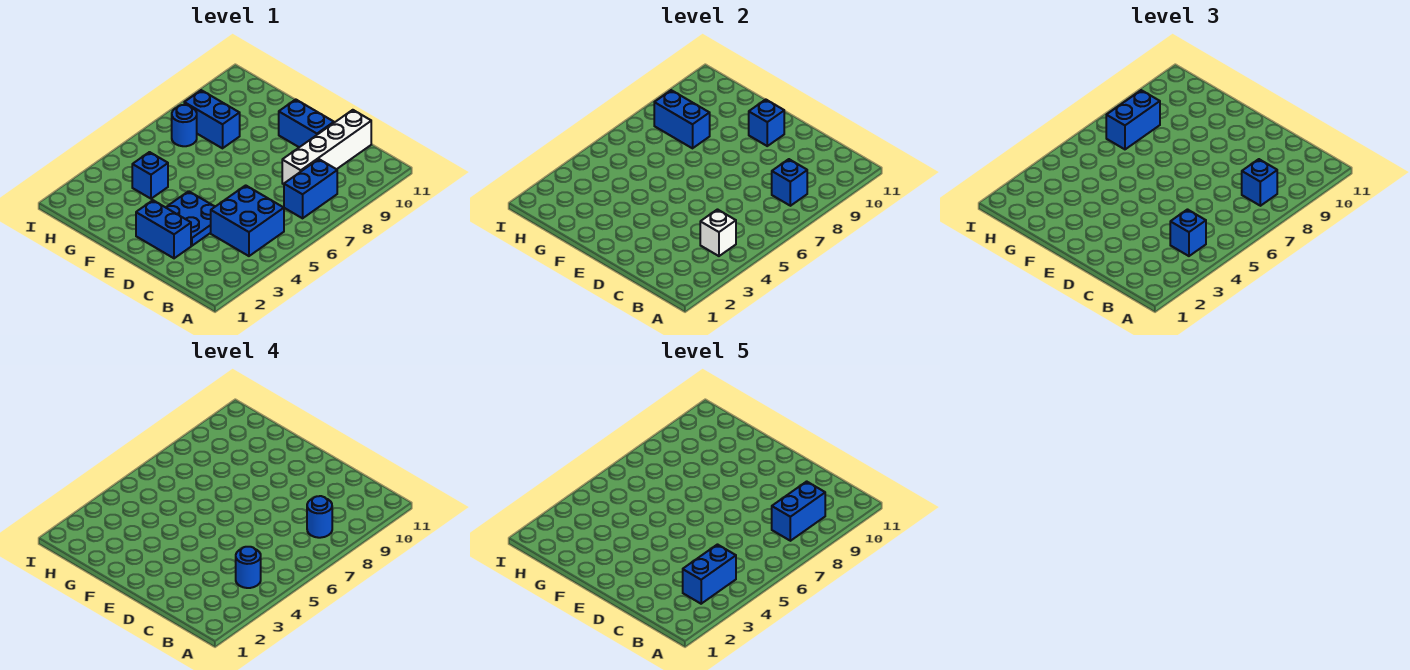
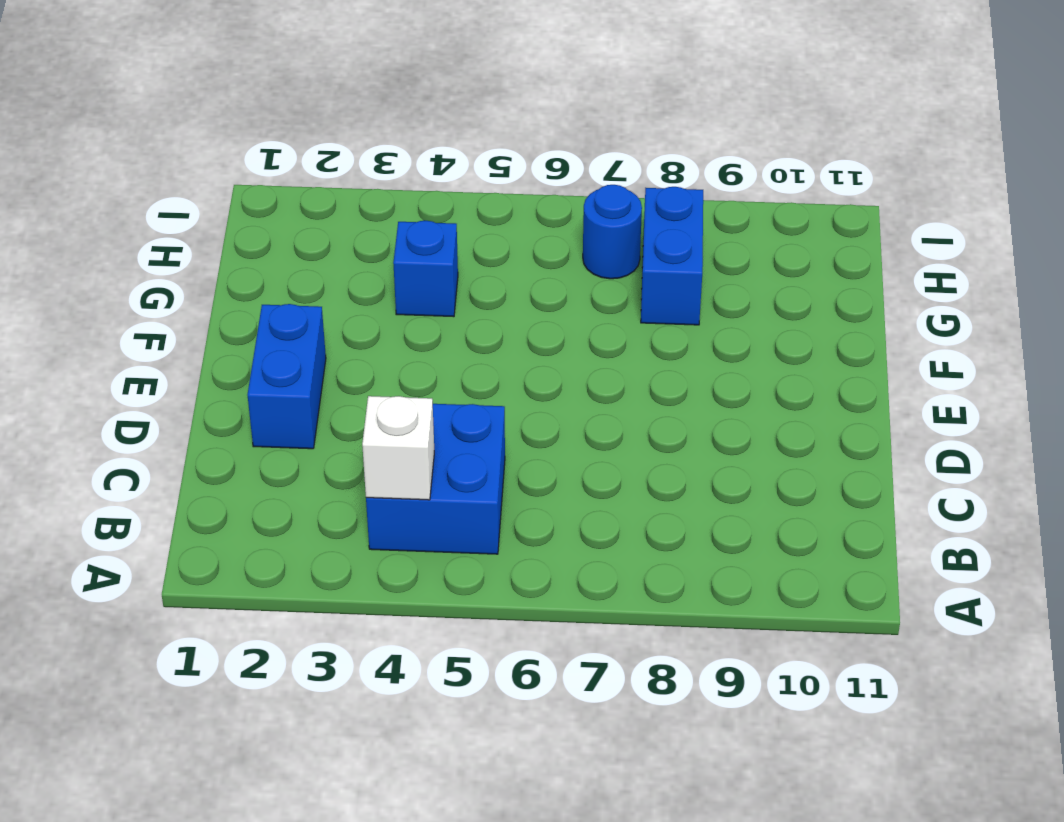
none -> blue brick B7:B8 level 1
none -> white brick C8:C11 level 1
none -> blue plate D3:E4 level 1

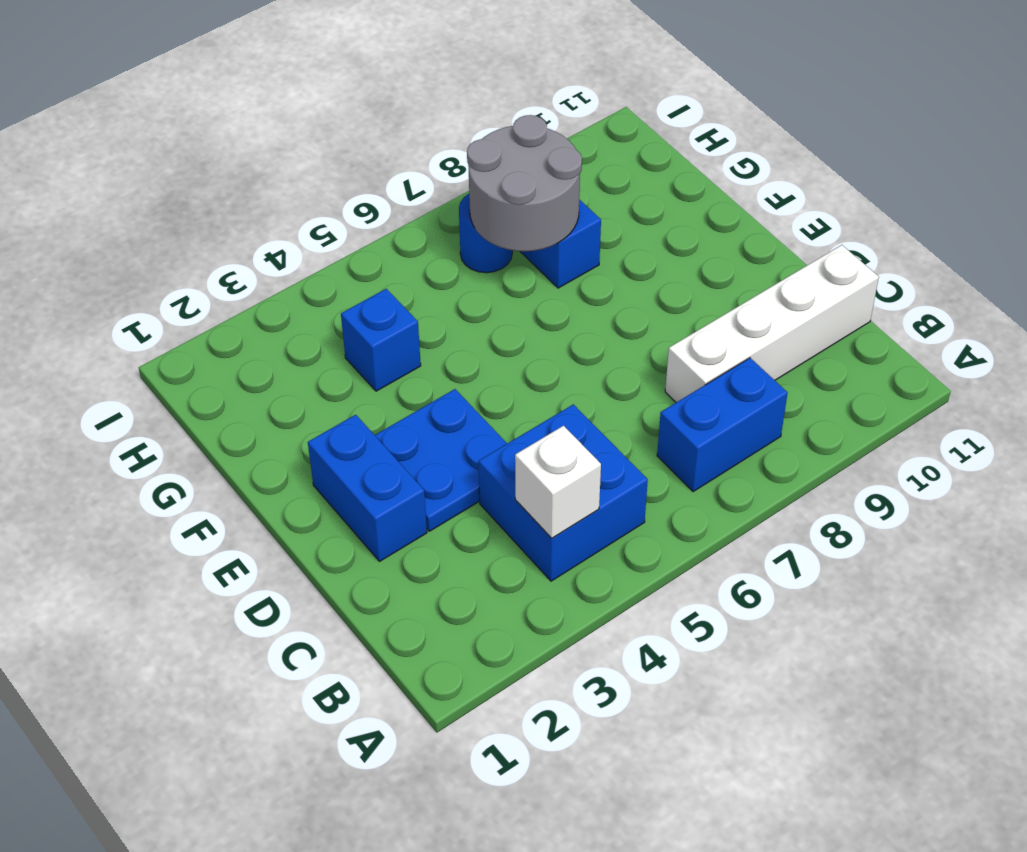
grey round brick G7:H8 level 2 -> blue brick G8:H8 level 2
none -> blue brick D10:E10 level 1
none -> blue brick B8 level 2
none -> blue brick E10 level 2

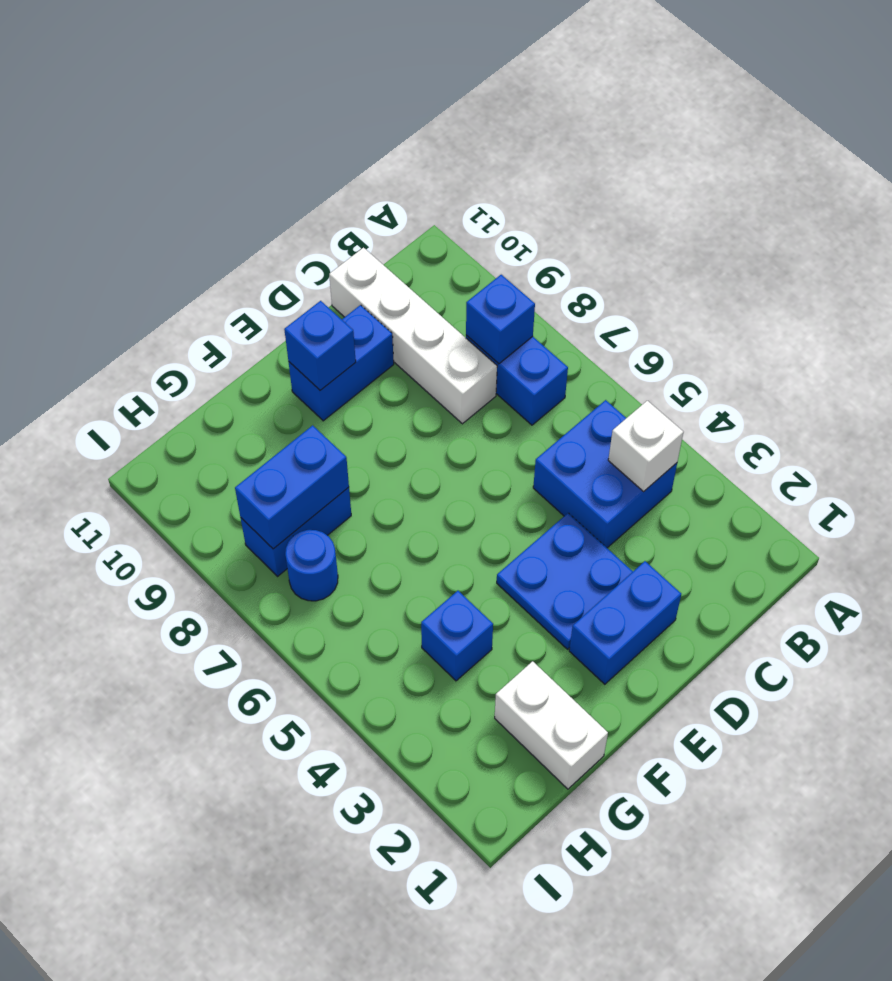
white brick G1:G2 level 1 -> none
none -> blue brick B4 level 3
none -> blue brick B8 level 3
none -> blue brick H7:H8 level 3

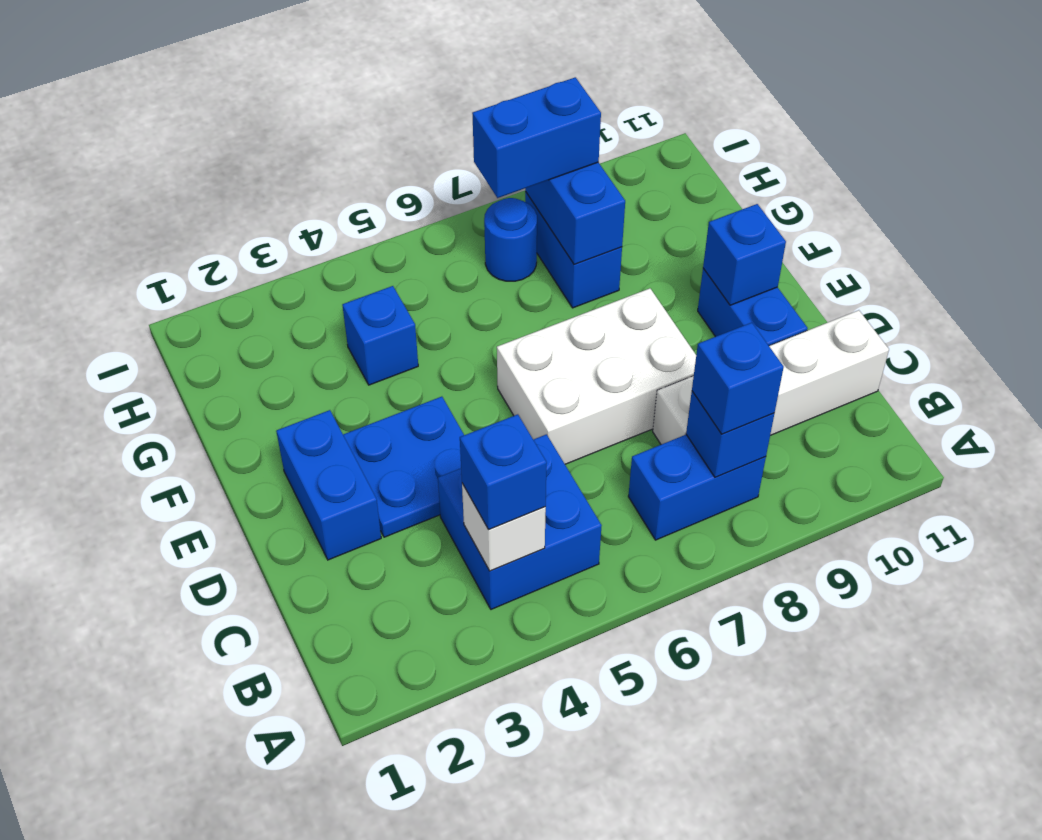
white brick D6:E8 level 1 -> none
none -> blue round brick B4 level 4
none -> blue round brick B8 level 4
none -> blue brick B3:B4 level 5

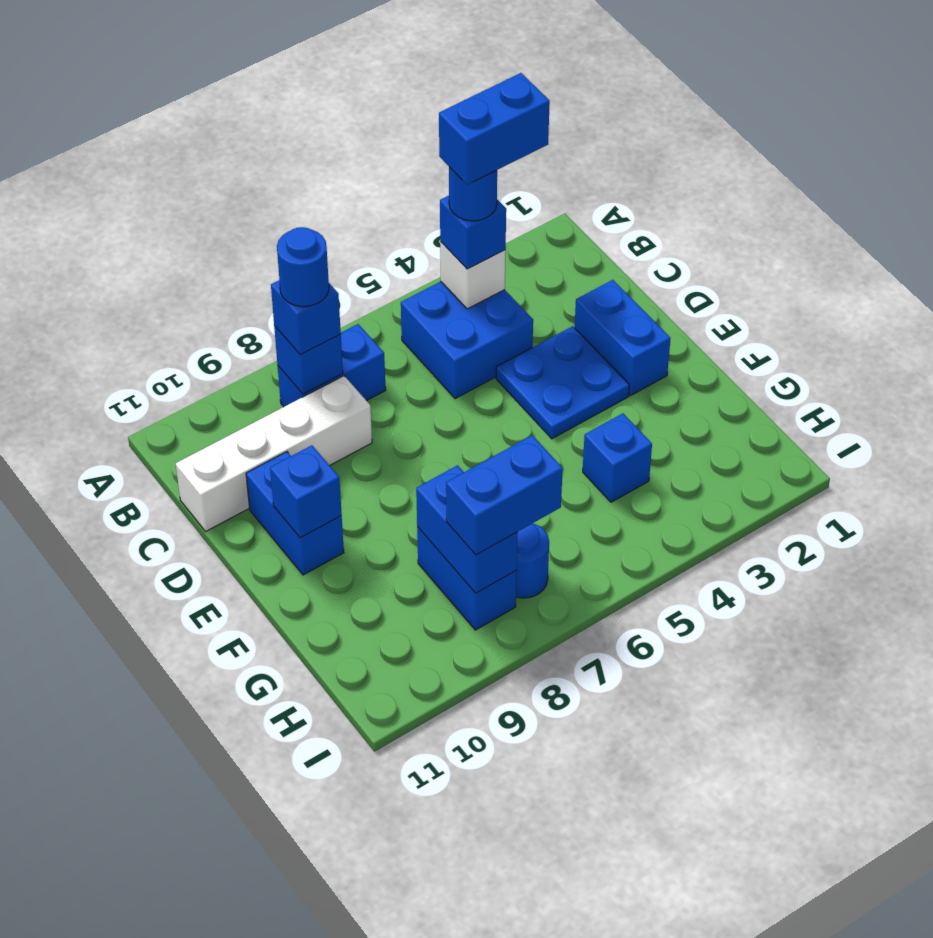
none -> blue brick B8:B9 level 5

